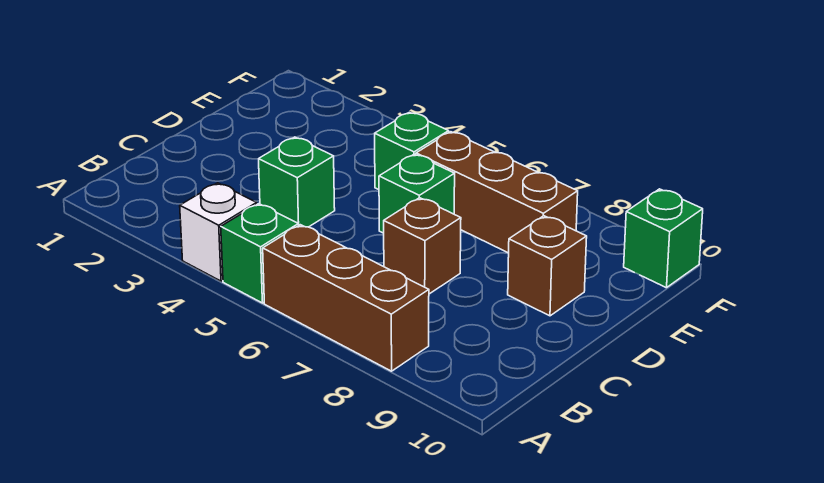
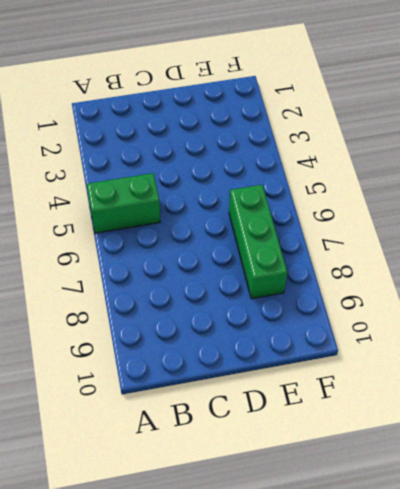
green brick A5:B5 level 1 -> green brick A5 level 1
green brick E6:E8 level 1 -> brown brick E6:E8 level 1
none -> white brick A4 level 1
none -> brown brick A6:A8 level 1

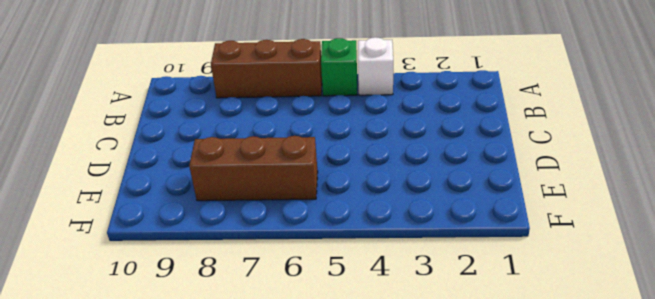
none -> green brick C4 level 1
none -> brown brick C7 level 1

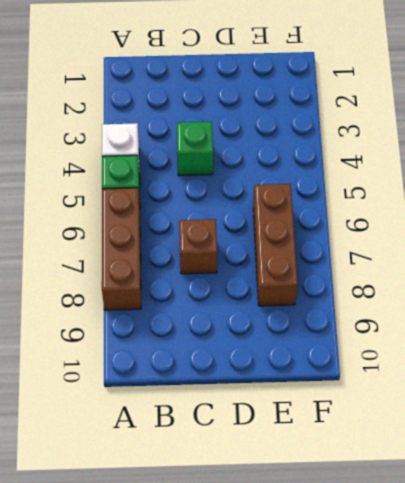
none -> green brick D6 level 1
none -> brown brick D9 level 1

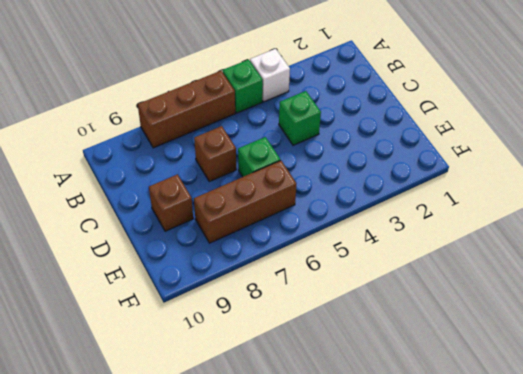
none -> green brick E5 level 1
none -> green brick F10 level 1

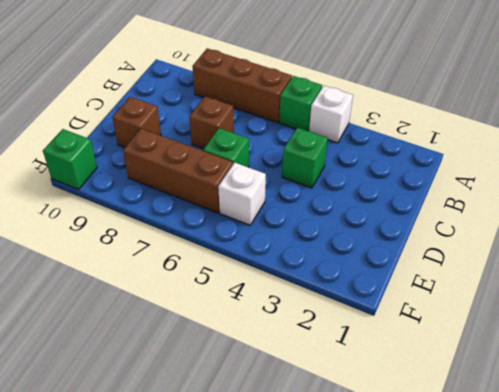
white brick E5 level 1 -> green brick E5 level 1

